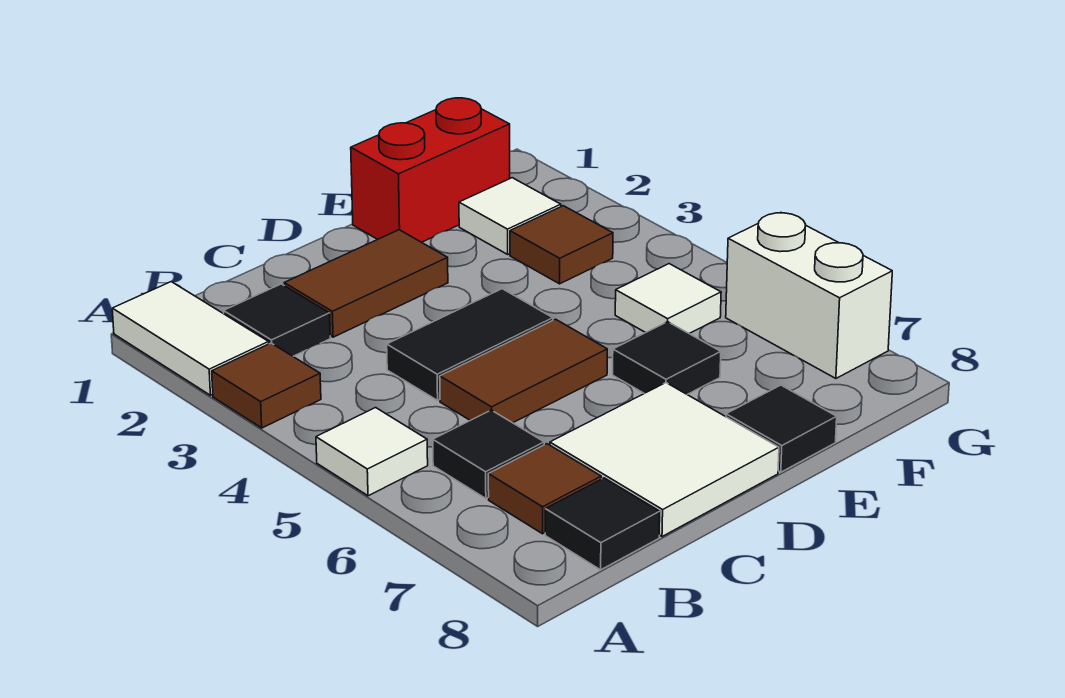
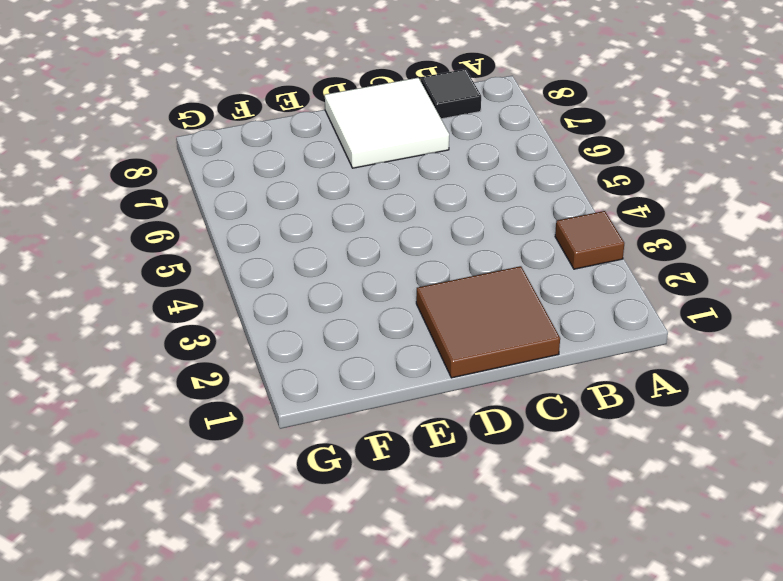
brown tile C1:D2 level 1 -> brown tile C2:D2 level 1
none -> white tile A1:A2 level 1
none -> white tile A5 level 1
none -> black tile B2 level 1

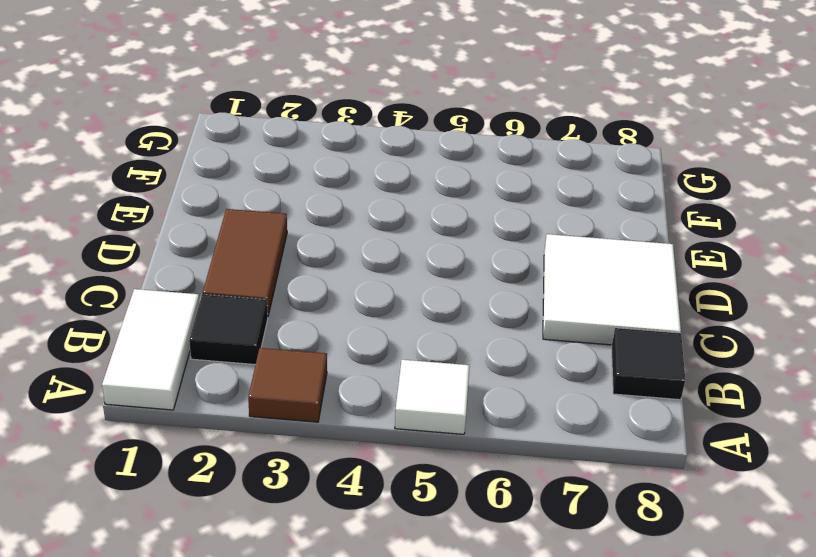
white tile A1:B1 level 1 -> white tile A1:A2 level 1
none -> black tile B6 level 1
none -> brown tile B7 level 1
none -> black tile C4:D4 level 1

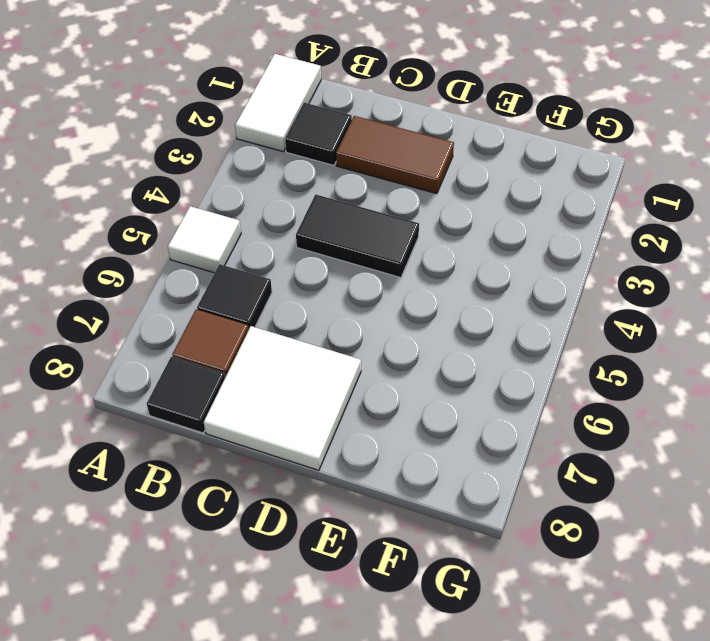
none -> brown tile A3 level 1
none -> brown tile C5:D5 level 1
none -> red brick E1:F1 level 1

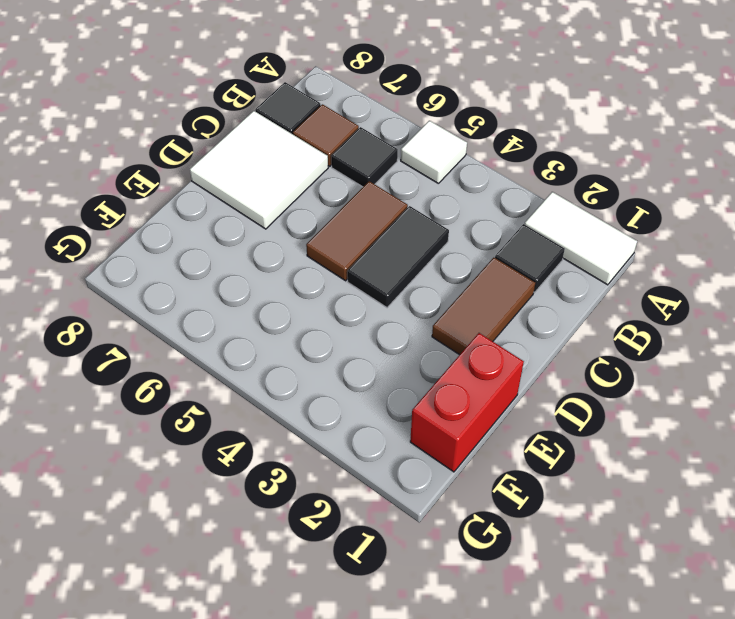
none -> brown tile A3 level 1
none -> black tile E6 level 1
none -> black tile E8 level 1

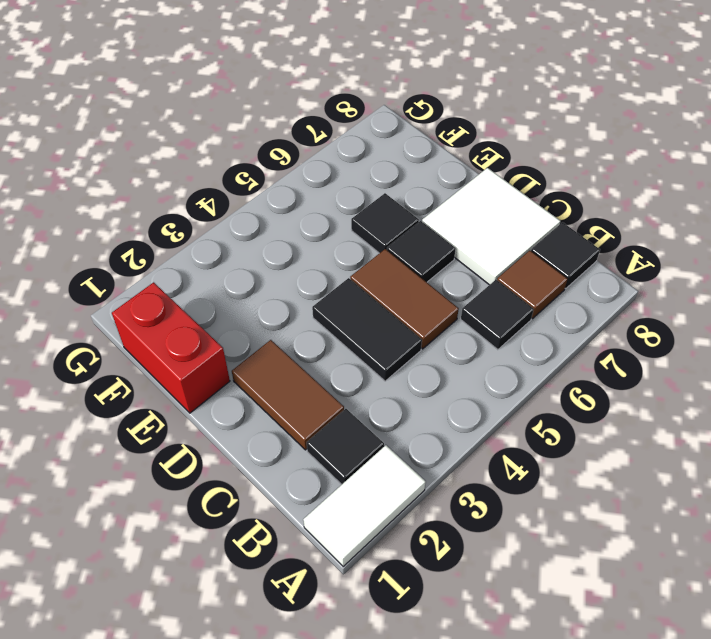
black tile D6 level 1 -> black tile E8 level 1
none -> brown tile A3 level 1
none -> white tile A5 level 1
none -> white tile F2 level 1

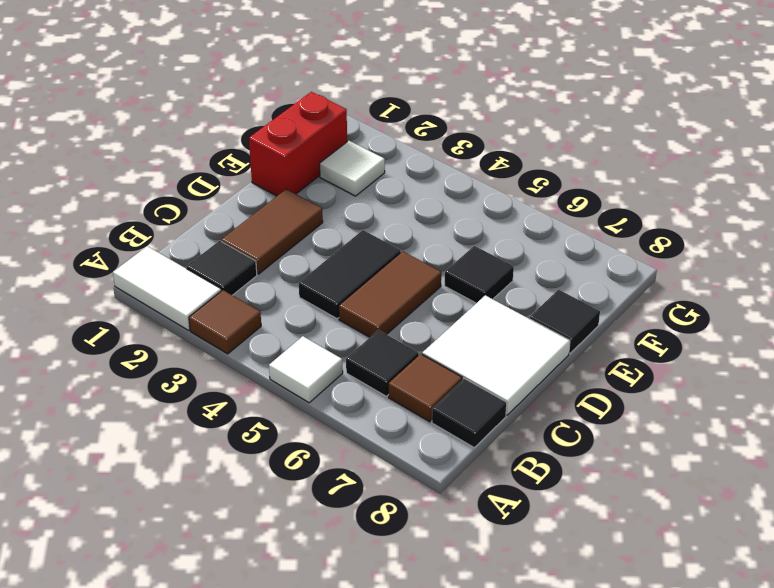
none -> brown tile F3 level 1
none -> white tile F5 level 1
none -> white brick G6:G7 level 1

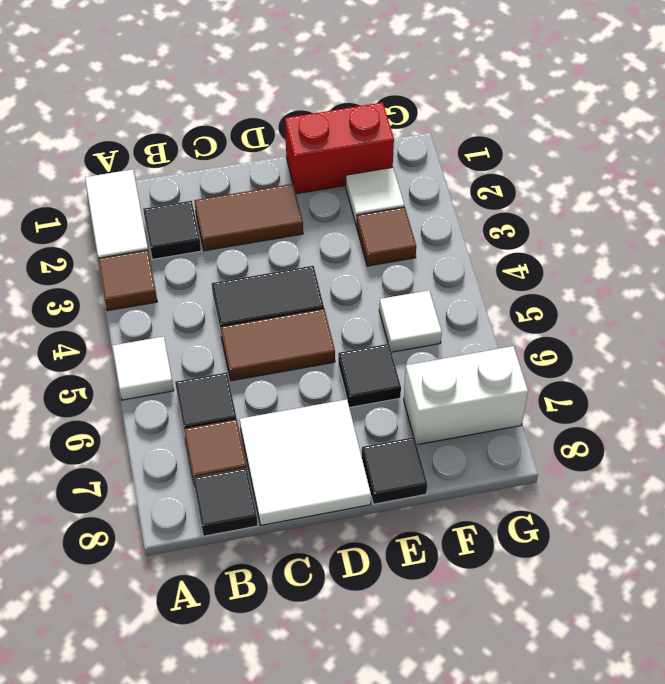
white brick F7:G7 level 1 -> white brick G6:G7 level 1

